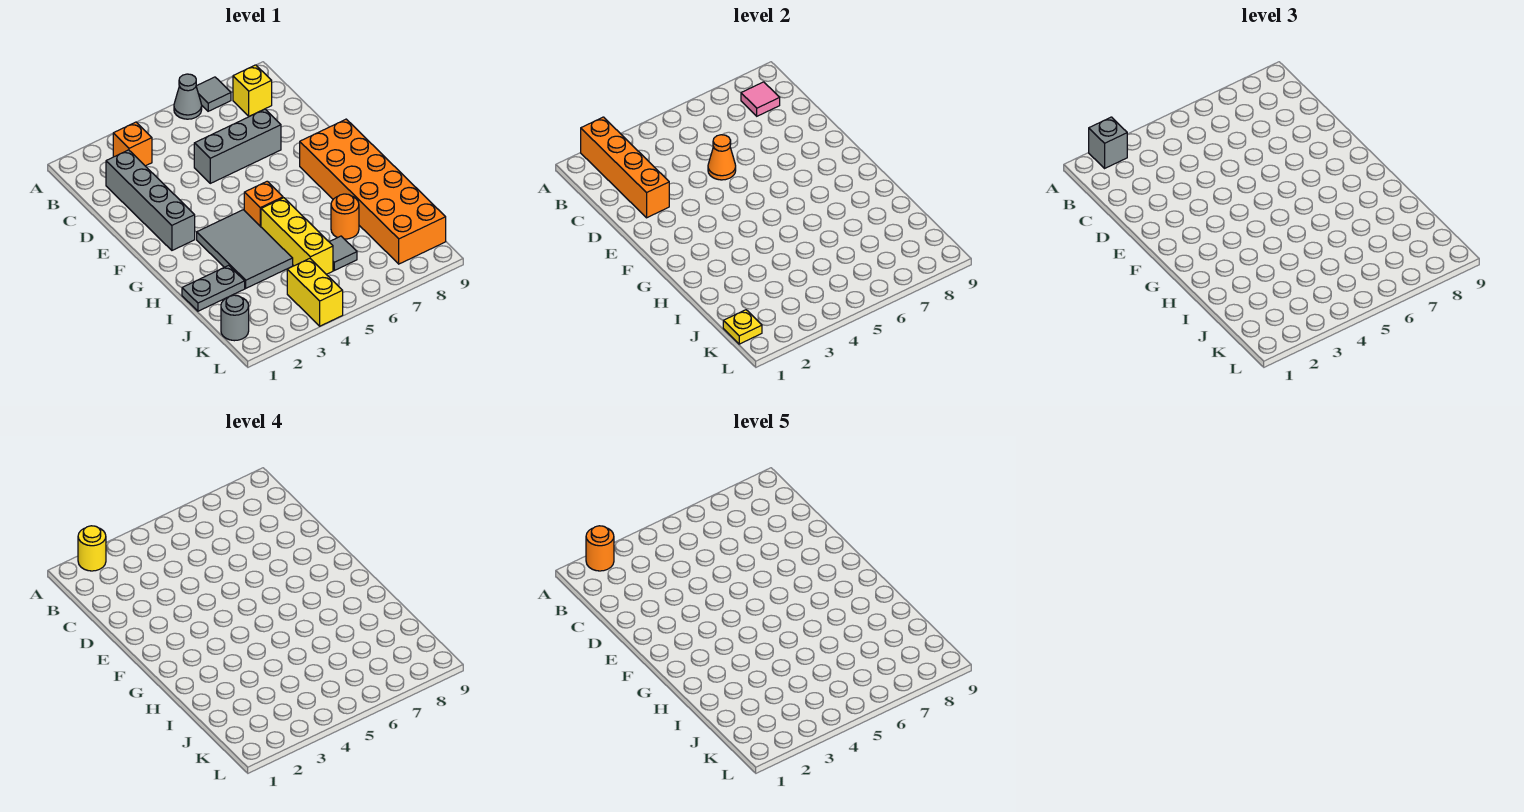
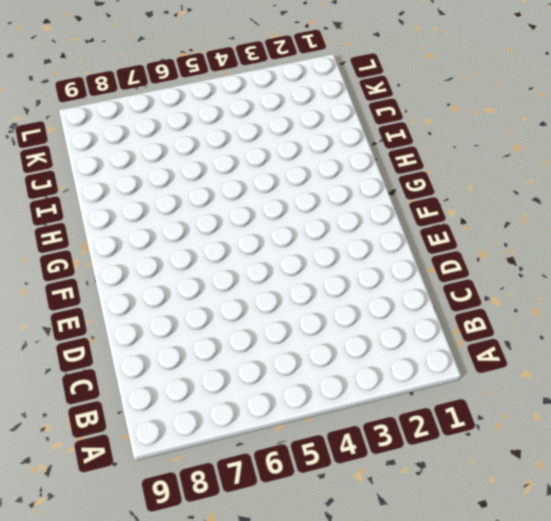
none -> grey cone A6 level 1
none -> grey tile A7 level 1
none -> orange brick B3 level 1

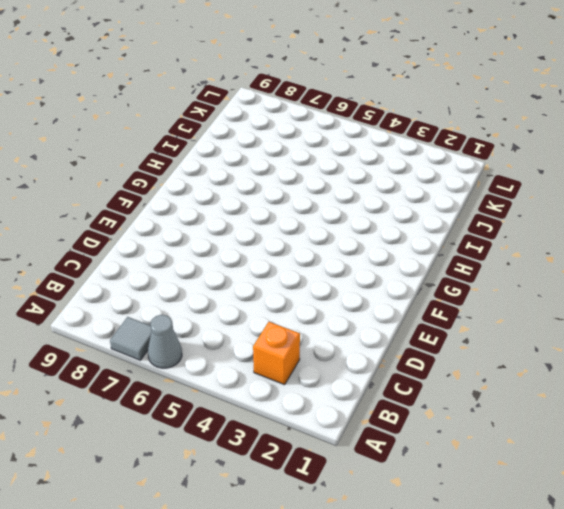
none -> yellow brick B8 level 1
none -> grey brick C2:F2 level 1
none -> grey brick D5:D7 level 1

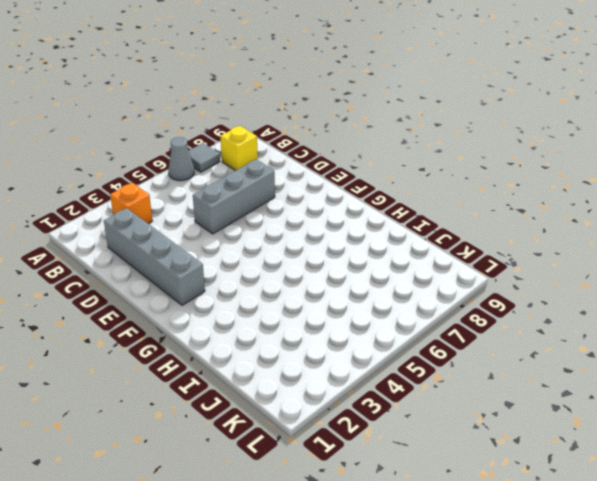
none -> orange brick F8:K9 level 1
none -> grey tile G3:I4 level 1
none -> orange brick G5 level 1

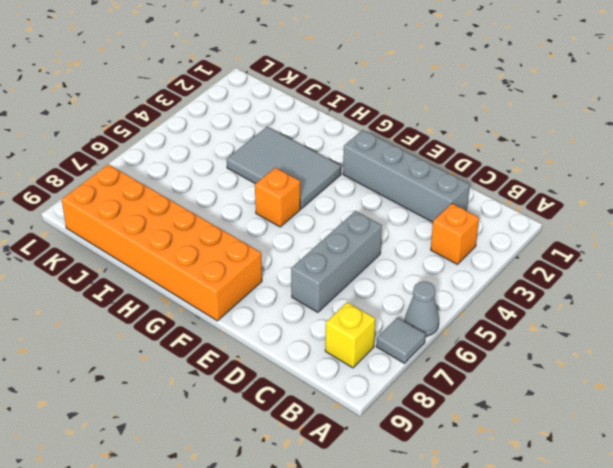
none -> yellow brick H5:J5 level 1
none -> grey plate I1:I2 level 1
none -> orange round brick I7 level 1

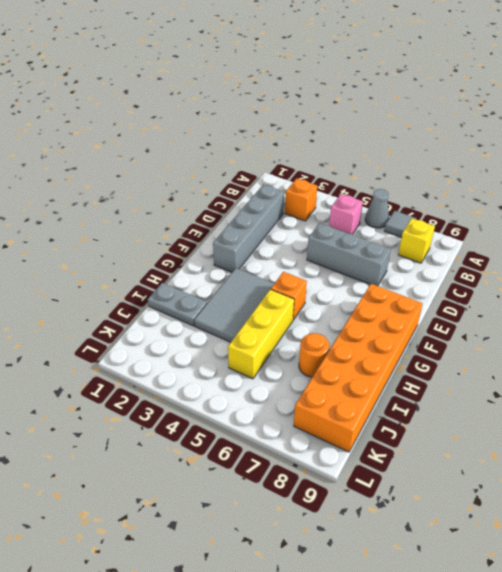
pink brick B5 level 1 -> none
none -> grey tile J6 level 1
none -> grey round brick K1 level 1
none -> yellow brick K4:L4 level 1

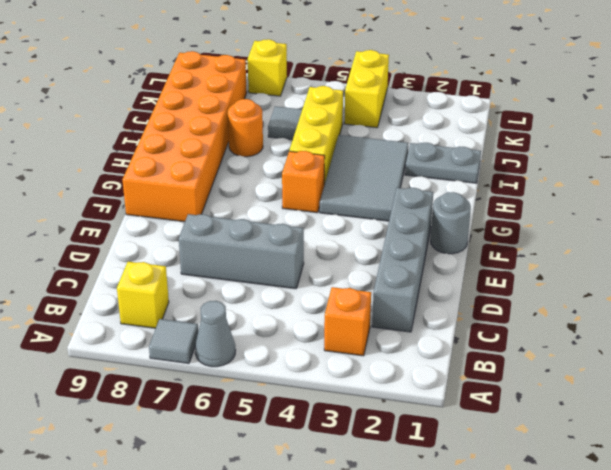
grey round brick F1 level 1 -> grey round brick K1 level 1
yellow brick L7 level 1 -> none
none -> orange brick A2:D2 level 2
none -> pink tile B8 level 2
none -> orange cone D5 level 2

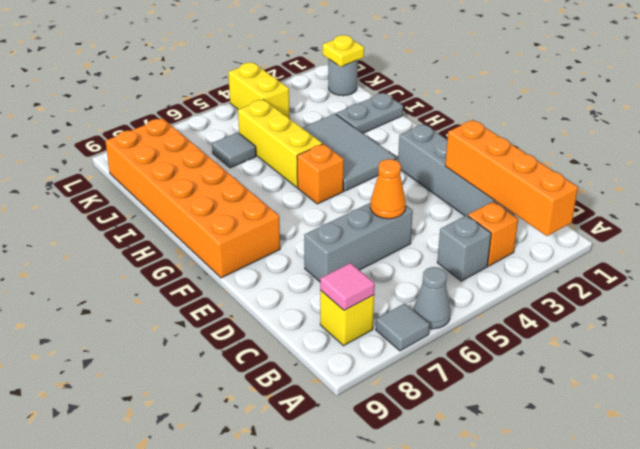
grey brick B4 level 1 -> grey brick A2 level 3
none -> orange round brick I7 level 1
none -> yellow round brick A2 level 4
none -> orange round brick A2 level 5

